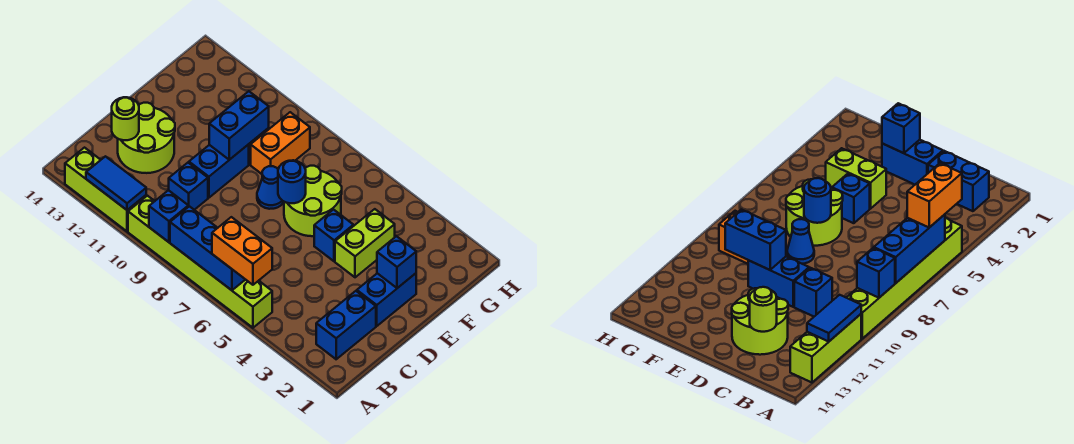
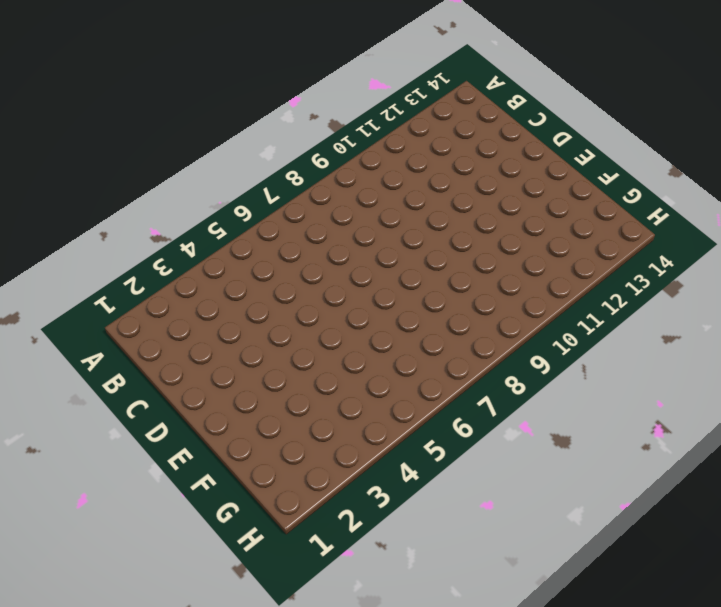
none -> lime brick A5:A10 level 1
none -> lime brick A11:A13 level 1
none -> blue brick B2:C2 level 1

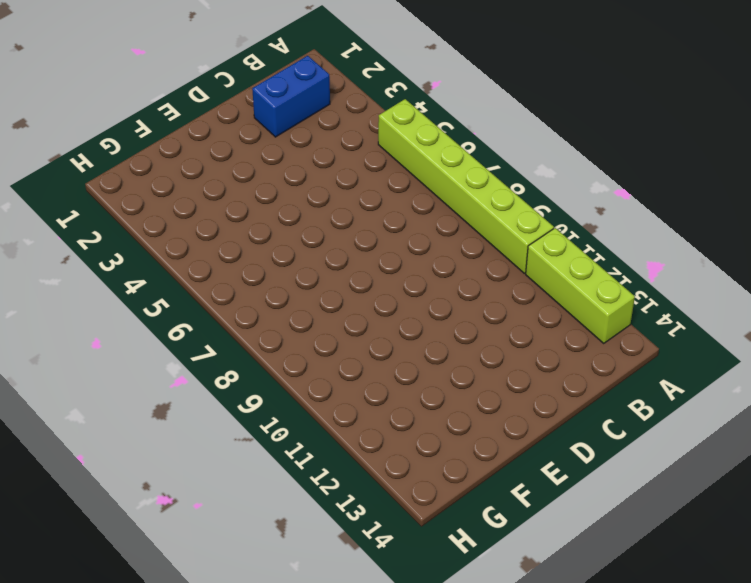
none -> blue brick C10 level 1
none -> lime round brick C12:D13 level 1
none -> blue brick D2:E2 level 1

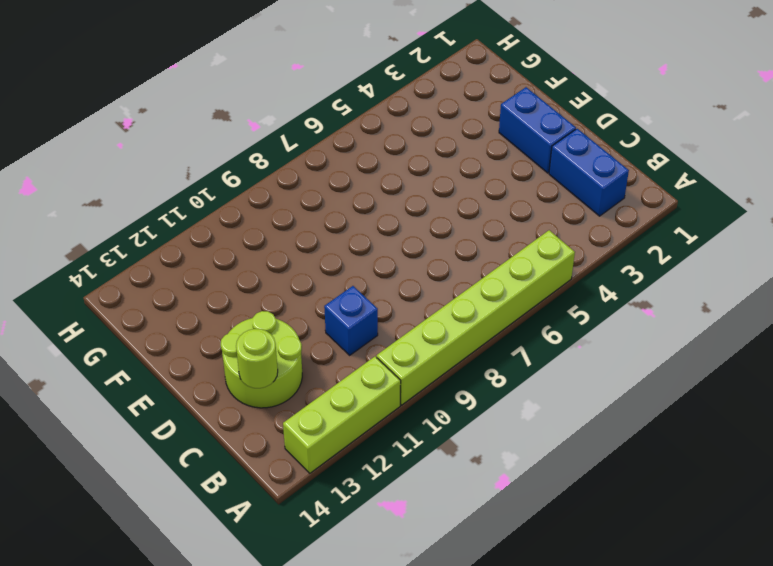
none -> blue brick D10:E10 level 1
none -> lime brick E4:F4 level 1
none -> blue brick E5 level 1

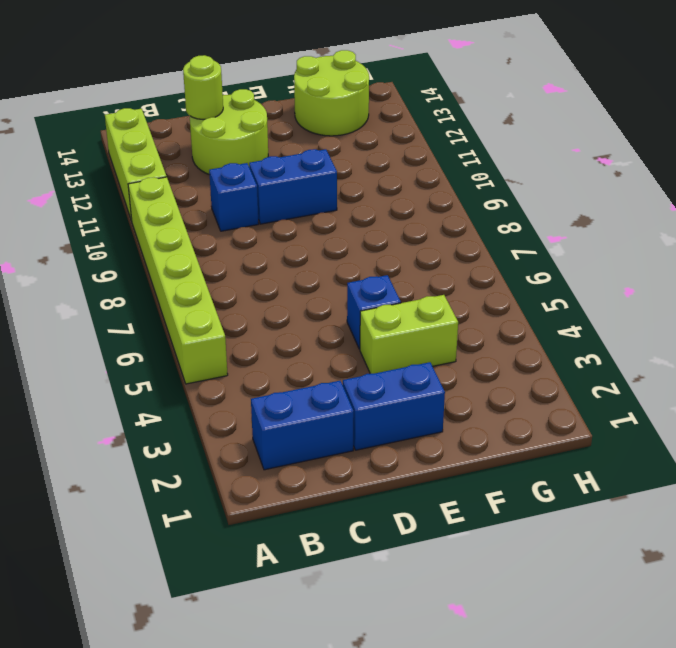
lime round brick F13:G14 level 1 -> lime round brick E6:F7 level 1
none -> blue cone E8 level 1
none -> orange brick F9:G9 level 1
none -> blue brick A6:A8 level 2

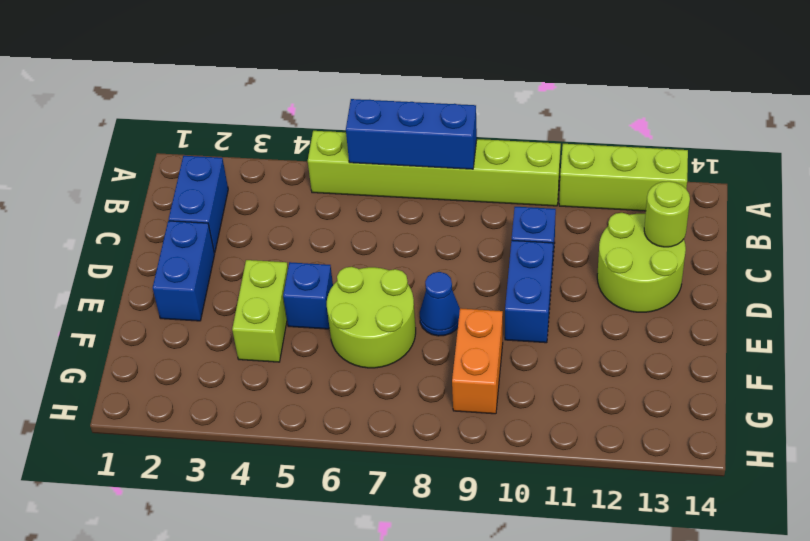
none -> blue brick A9 level 2
none -> blue tile A11:A12 level 2
none -> blue brick E2 level 2

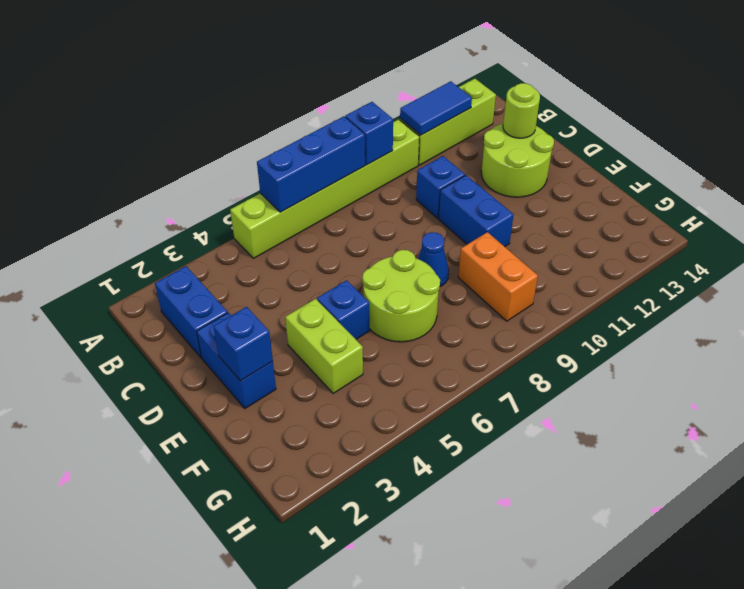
none -> blue round brick E7 level 2
none -> blue brick E10:F10 level 2
none -> orange brick A5:A6 level 3

